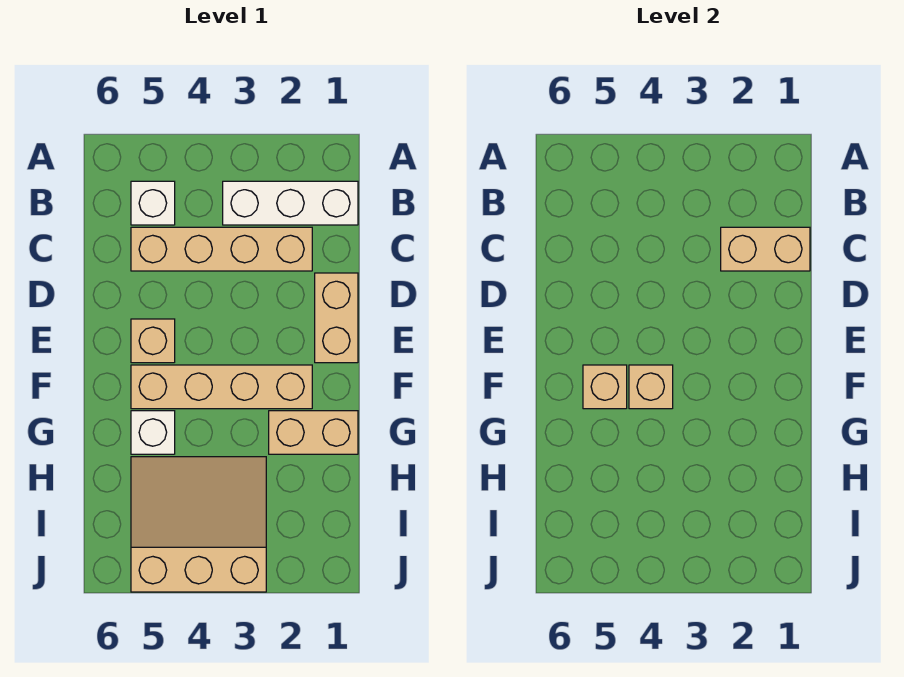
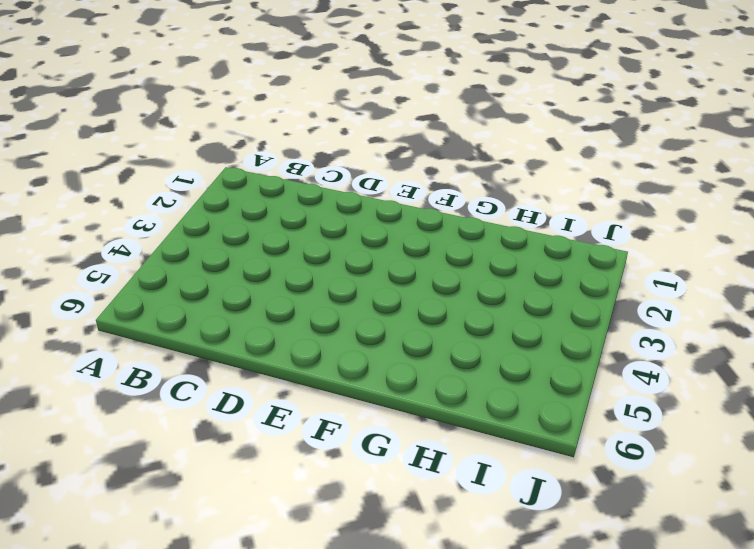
none -> white brick B1:B3 level 1
none -> white brick B5 level 1
none -> tan brick C2:C5 level 1

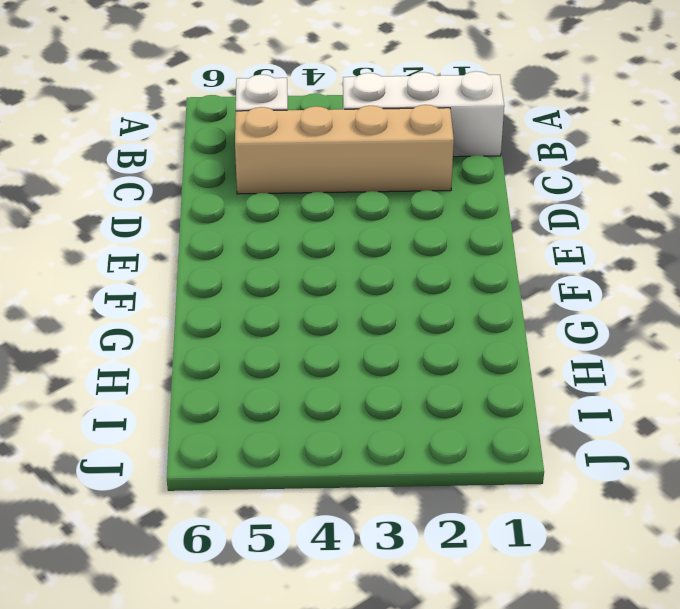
none -> tan brick D1:E1 level 1
none -> tan brick E5 level 1
none -> tan brick F2:F5 level 1

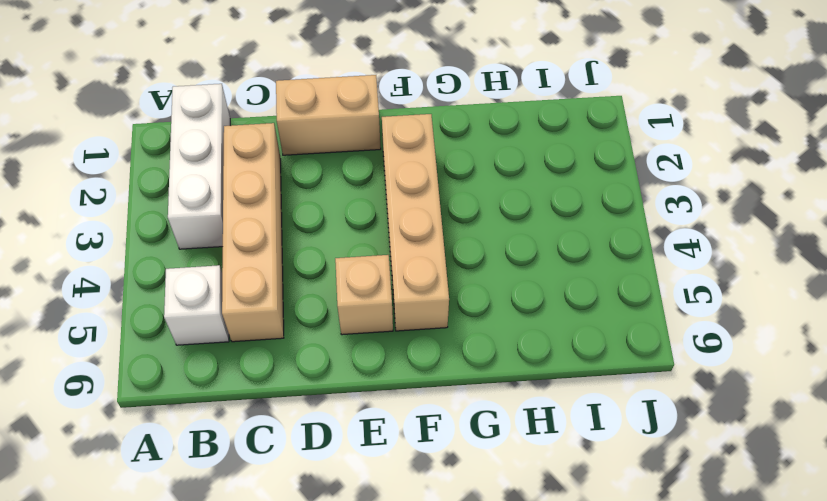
none -> tan brick G1:G2 level 1
none -> white brick G5 level 1
none -> tan slope H3:J5 level 1 top J

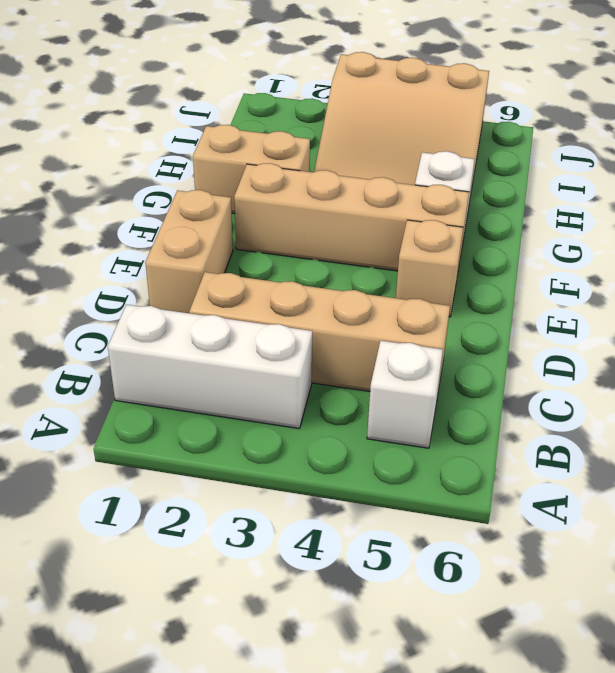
none -> tan brick C1:C2 level 2
none -> tan brick F4 level 2
none -> tan brick F5 level 2

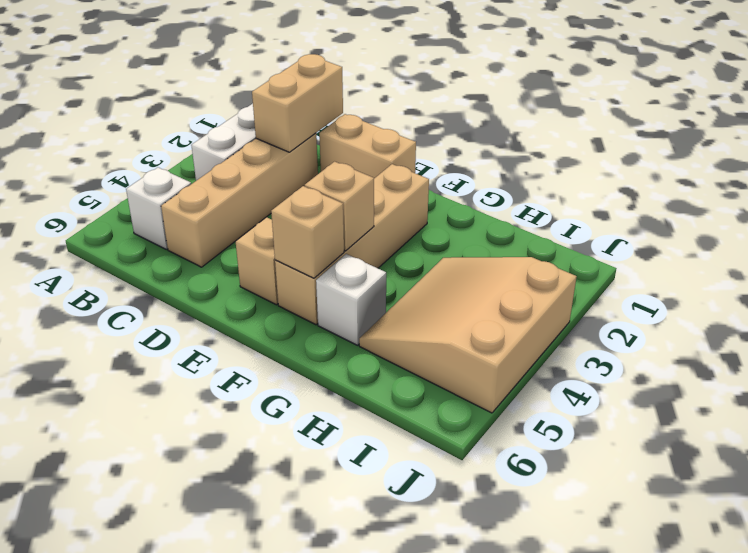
none -> tan brick G1:G2 level 1

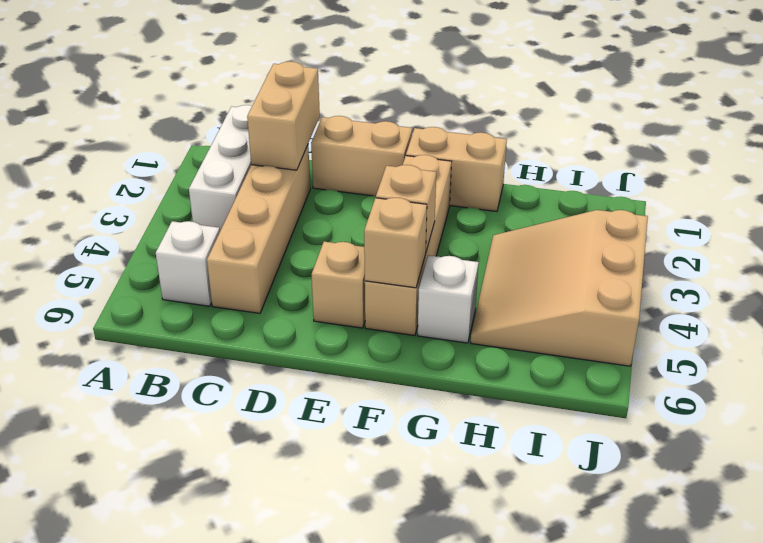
tan brick F1:G1 level 1 -> tan brick G1:G2 level 1

